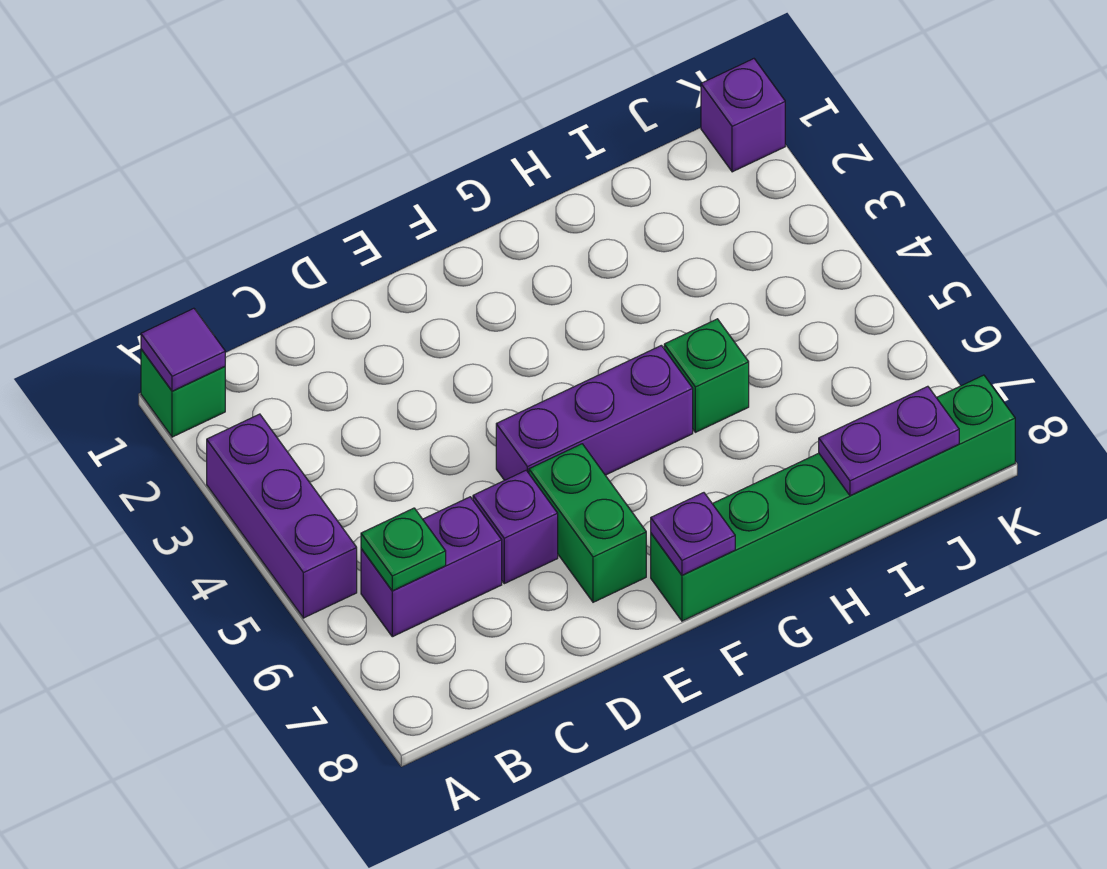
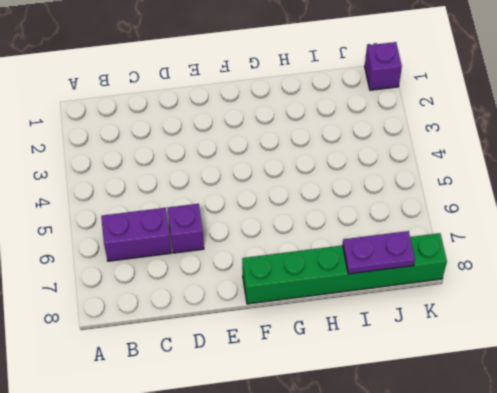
none -> green brick A1 level 1
none -> purple brick A3:A5 level 1
none -> purple brick E5:G5 level 1

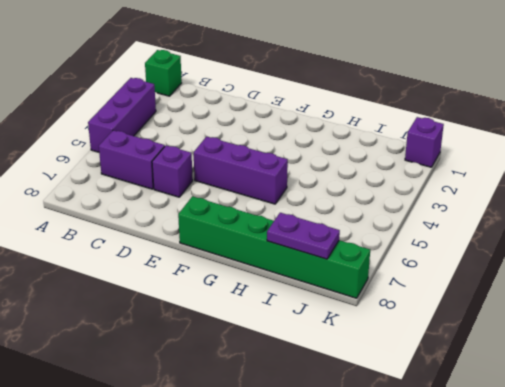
none -> green brick E6:E7 level 1
none -> green brick H5 level 1
none -> purple tile A1 level 2

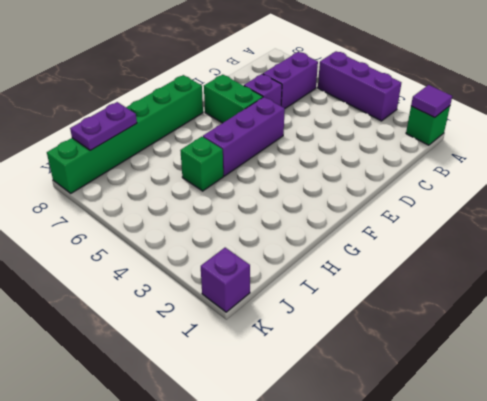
none -> green plate B6 level 2
none -> purple plate F8 level 2

